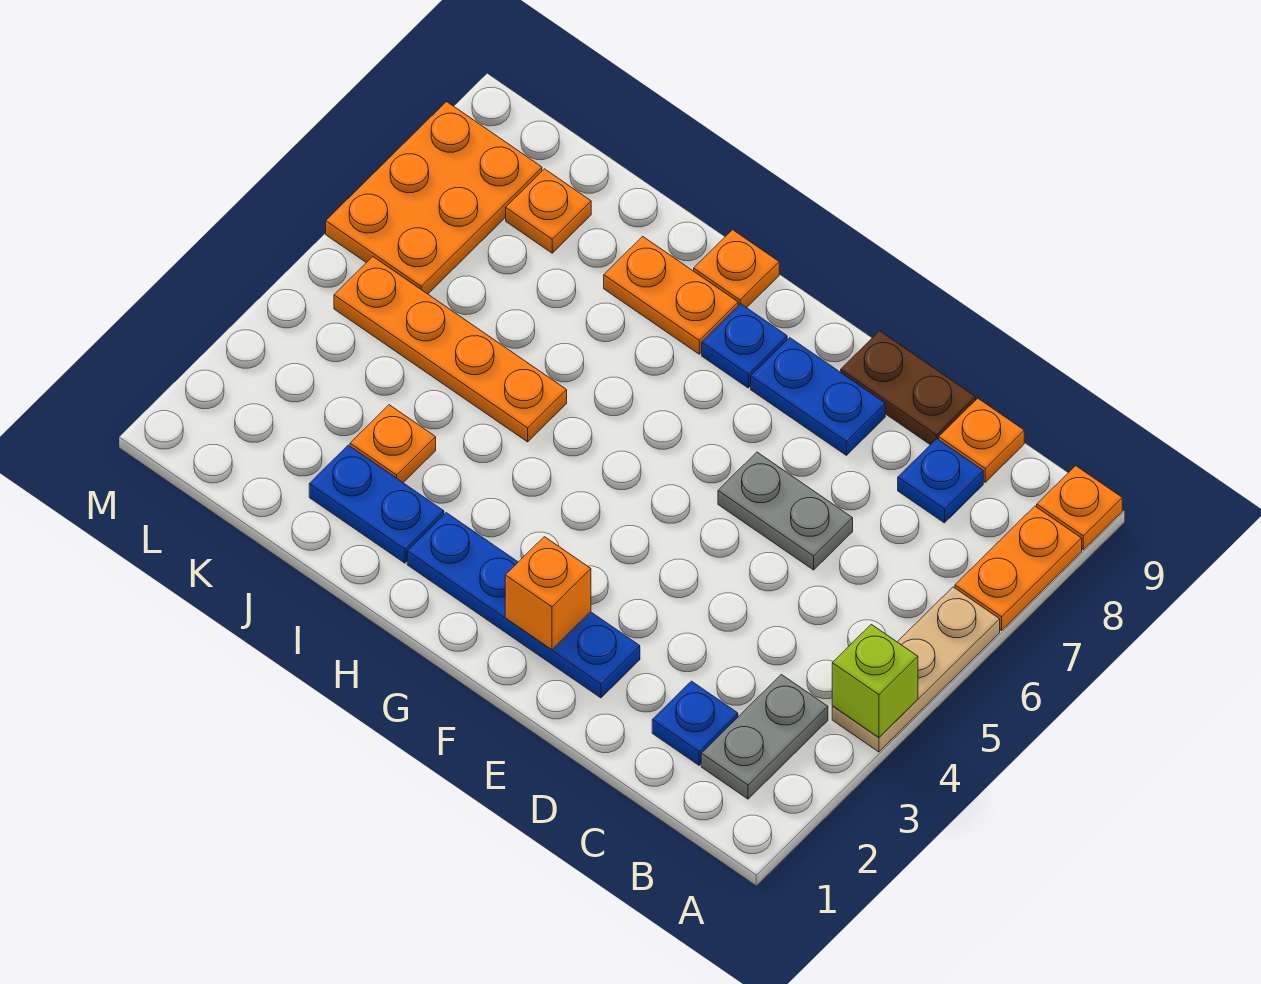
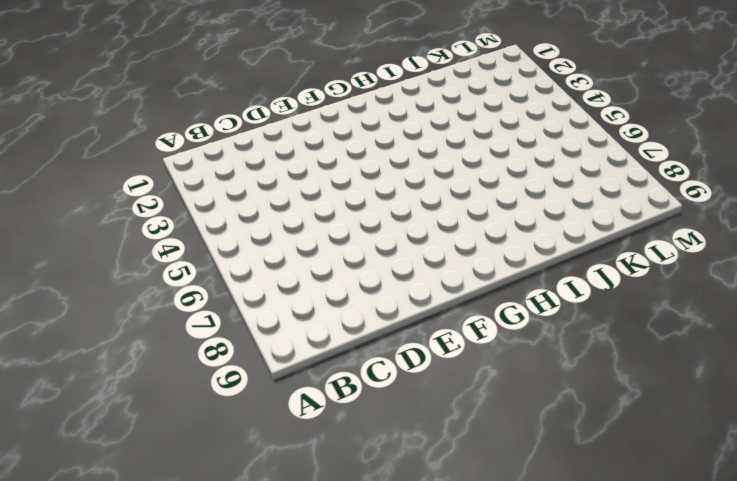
none -> tan plate A4:A6 level 1
none -> orange plate A7:A8 level 1
none -> orange plate A9 level 1

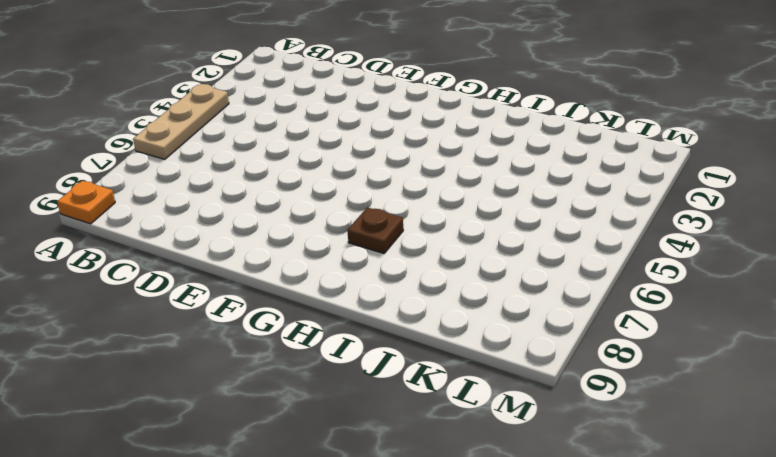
brown plate H7 level 1 -> none
none -> orange plate A7:A8 level 1
none -> grey plate B2:B3 level 1
none -> blue plate C2 level 1

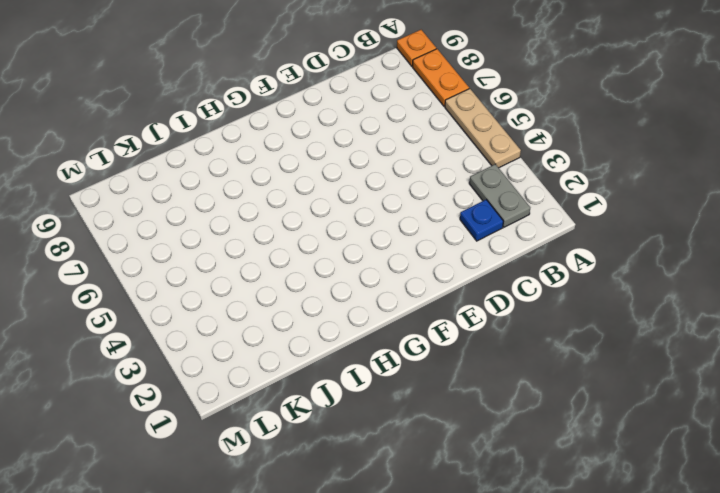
none -> blue plate C8 level 1
none -> orange plate C9 level 1
none -> grey plate D6:E6 level 1

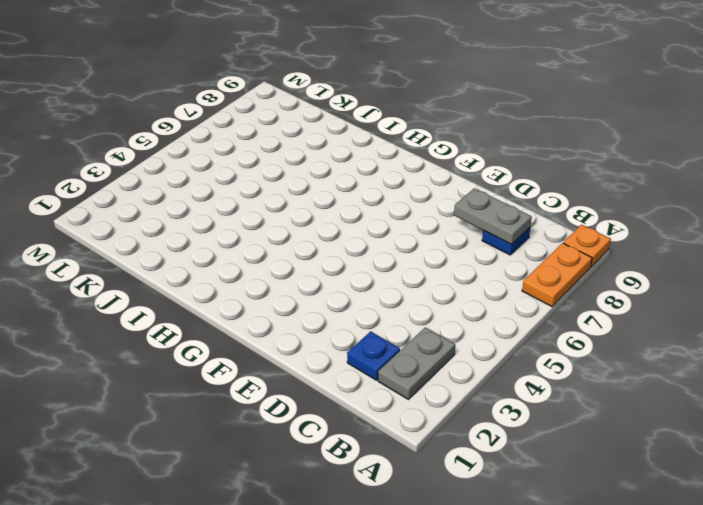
grey plate C8:D8 level 2 -> grey plate D6:E6 level 1
none -> tan plate A4:A6 level 1
none -> orange plate C9 level 1
none -> brown plate D9:E9 level 1

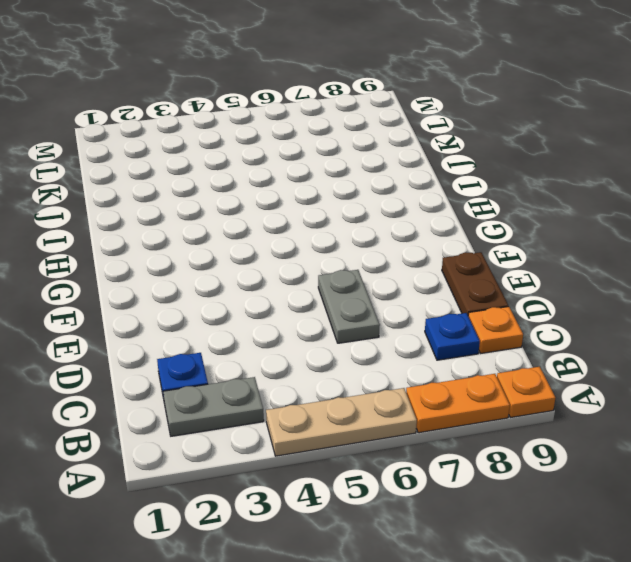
none -> blue plate E2:H2 level 1
none -> blue plate E8:F8 level 1
none -> blue plate G8 level 1

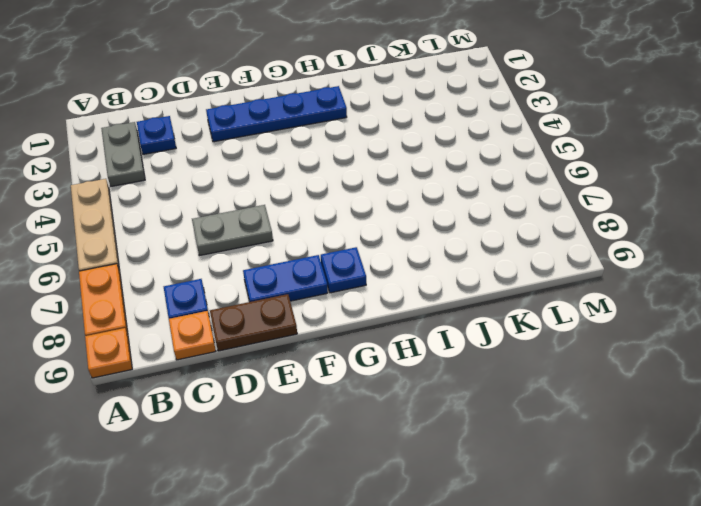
none -> orange plate H8:I8 level 1
none -> orange plate H9 level 1
none -> blue plate I2:J2 level 1

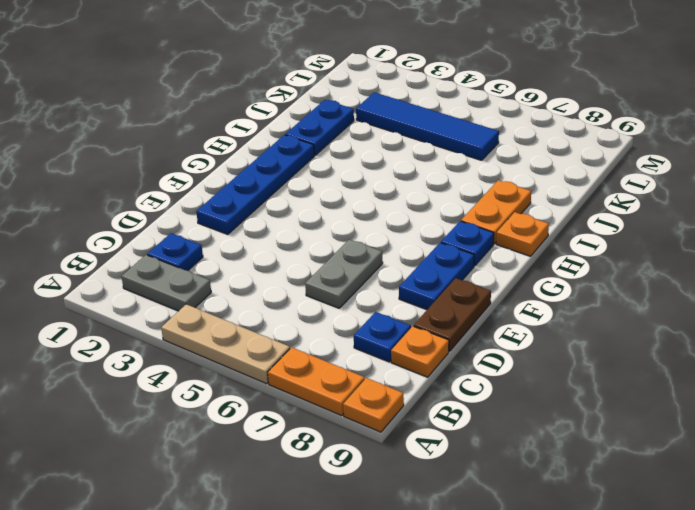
blue tile K3:K6 level 1 -> orange plate I5:L5 level 1
none -> orange plate J3 level 1
none -> orange plate K8 level 1
none -> orange plate L6:M8 level 1

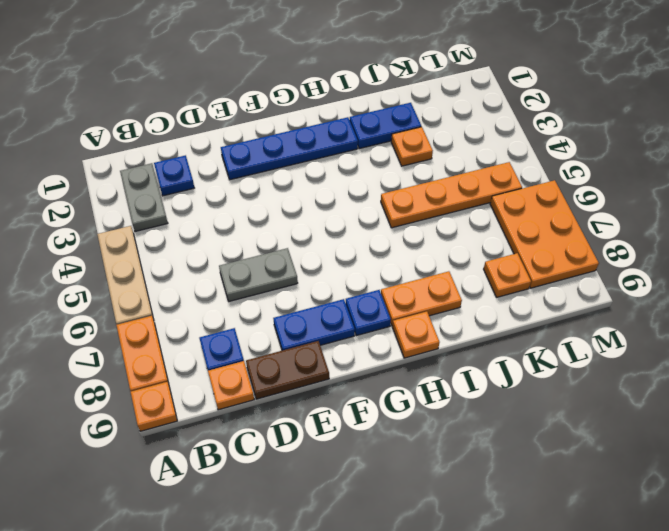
none -> lime brick A4 level 2
none -> orange brick F2 level 2

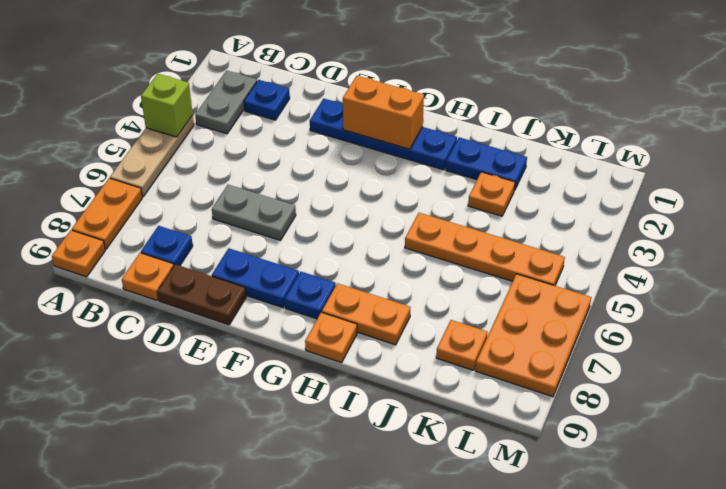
orange brick F2:G2 level 2 -> orange brick F2 level 2

